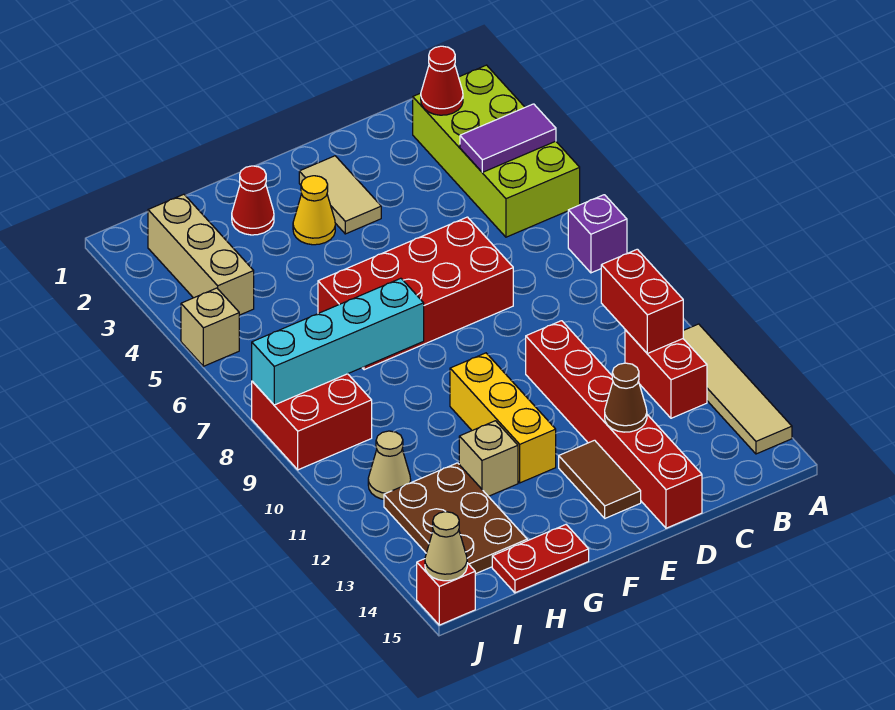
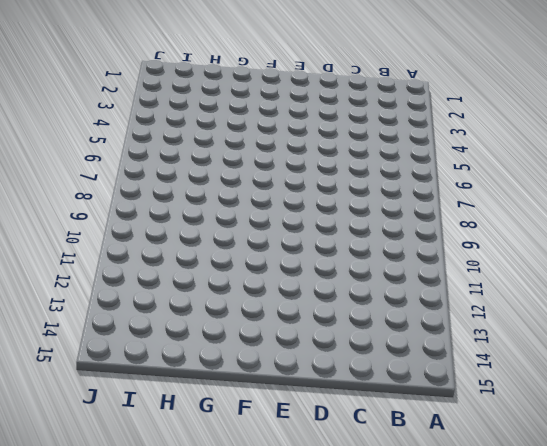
none -> lime brick A2:B5 level 1
none -> purple brick A7 level 1
none -> tan tile A11:A14 level 1

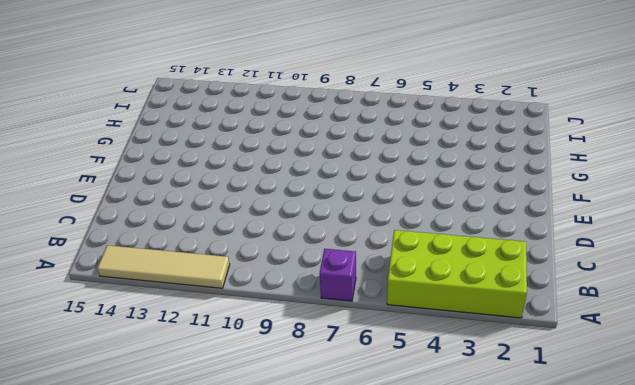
none -> red brick B11:B12 level 1
none -> red brick D6:G7 level 1
none -> red brick D10:D15 level 1

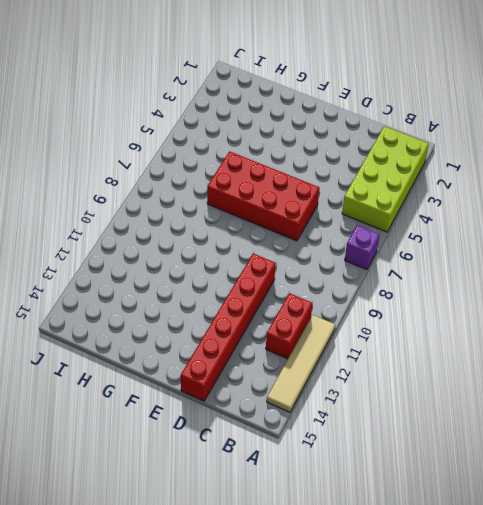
none -> tan tile E2:E3 level 1
none -> brown tile E13:E14 level 1
none -> yellow cone F3 level 1

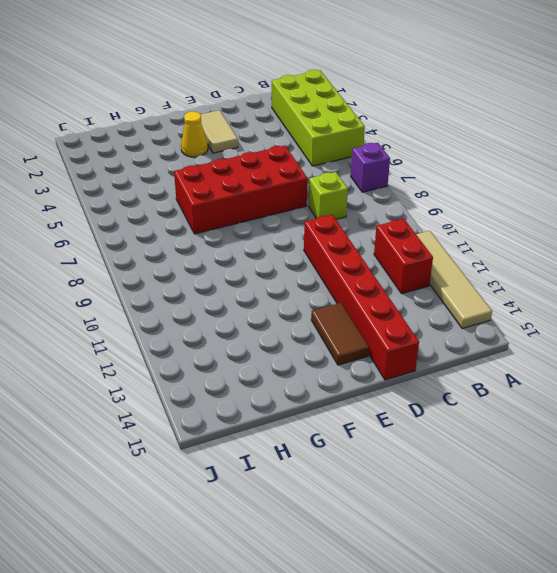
lime brick C8 level 1 -> none
none -> yellow brick F10:F12 level 1
none -> red cone G2 level 1
none -> tan brick G12 level 1

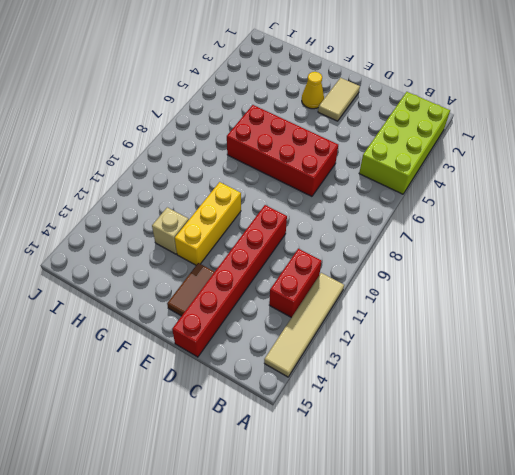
none -> purple brick A7 level 1
none -> red cone G2 level 1
none -> red plate G15:H15 level 1

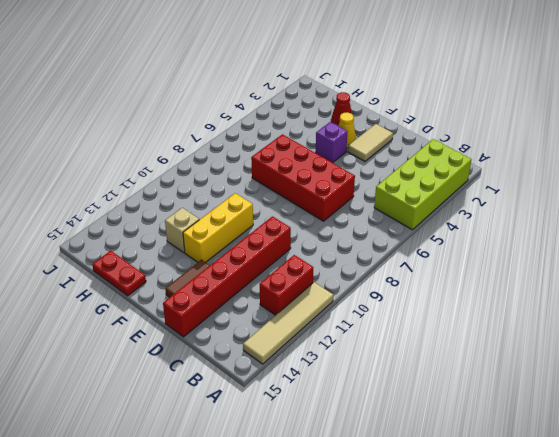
purple brick F4 level 1 -> purple brick A7 level 1
none -> brown plate H12:I14 level 1
none -> tan brick I2:I4 level 1
none -> red brick I8:J9 level 1

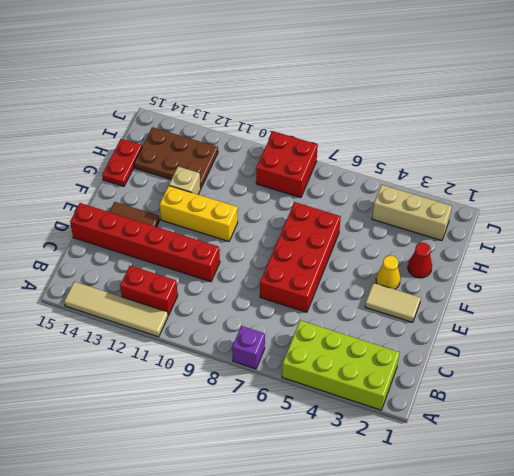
none -> tan cone I11 level 1
none -> tan brick J5 level 1
none -> red brick J15 level 1

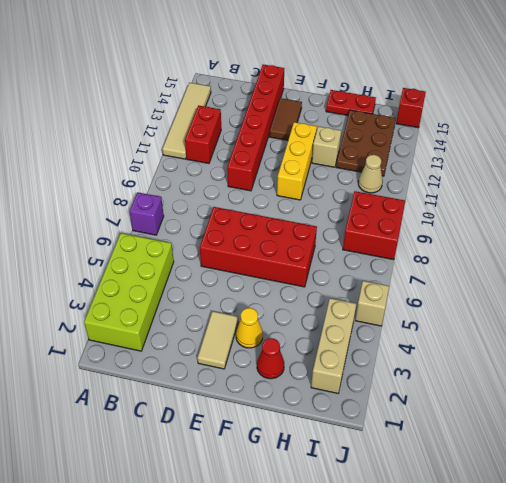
none -> purple tile A4:B4 level 2
none -> red cone B2 level 2
none -> red brick B10:B11 level 2

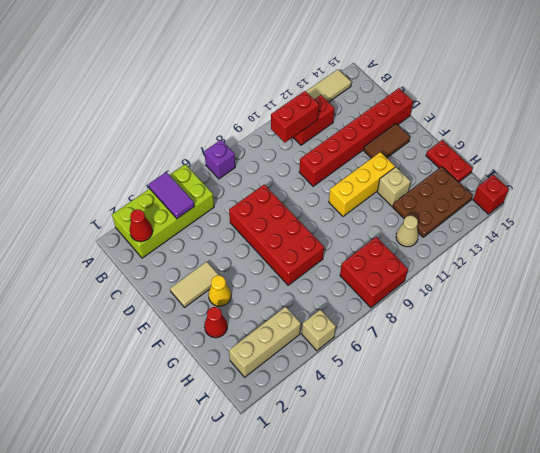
none -> brown cone D13 level 2
none -> cyan brick G8:J8 level 2
none -> tan cone J15 level 2

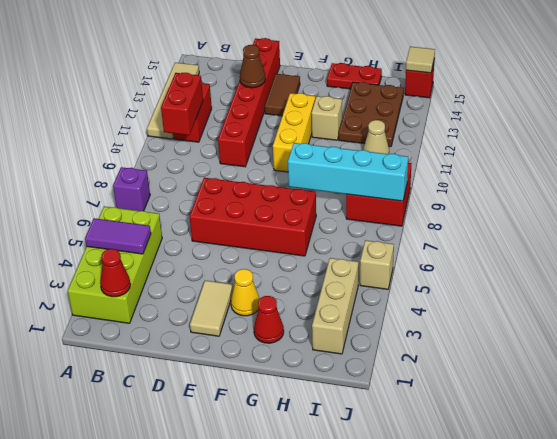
tan tile J15 level 2 -> tan cone J15 level 2

